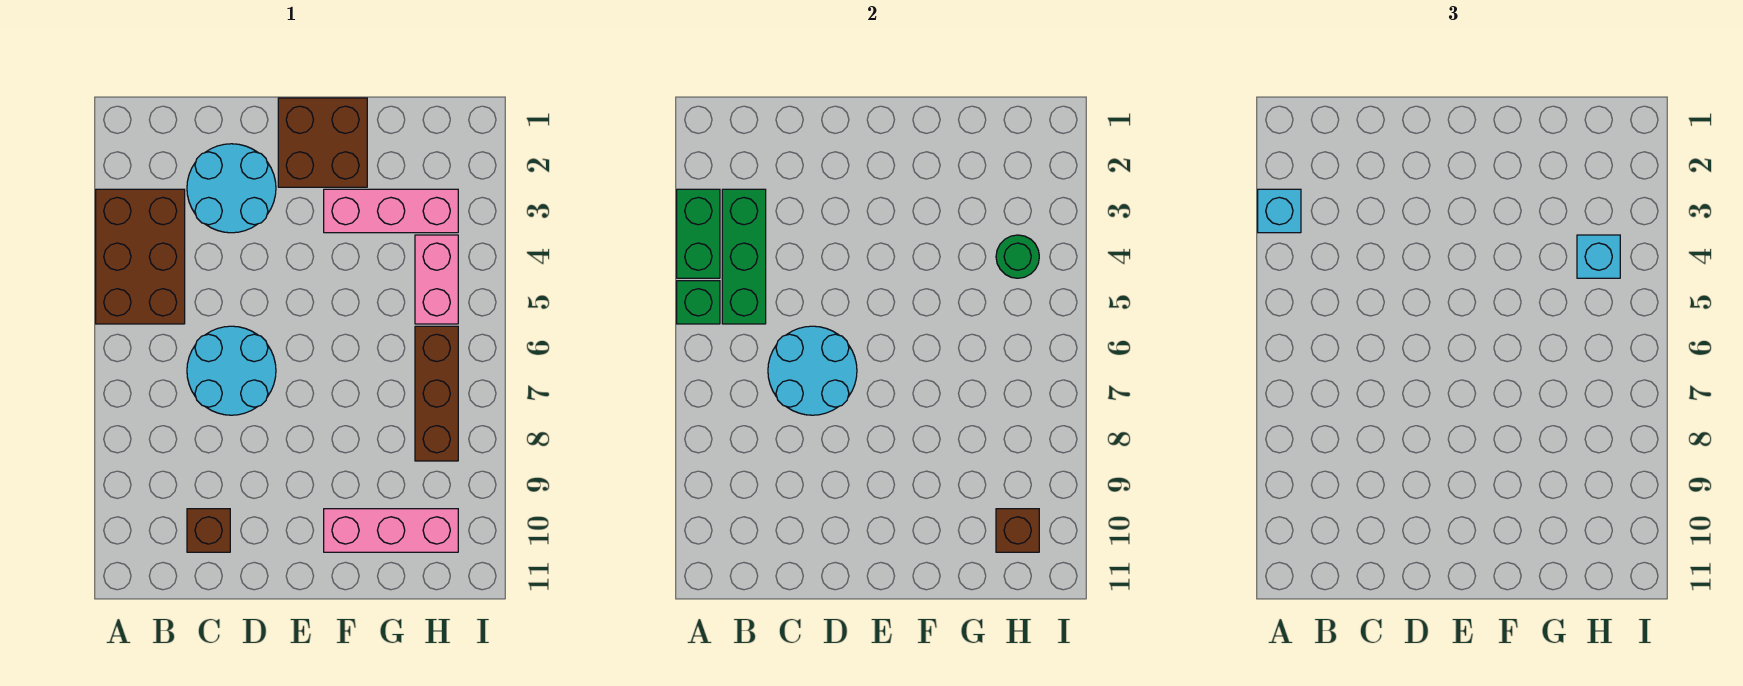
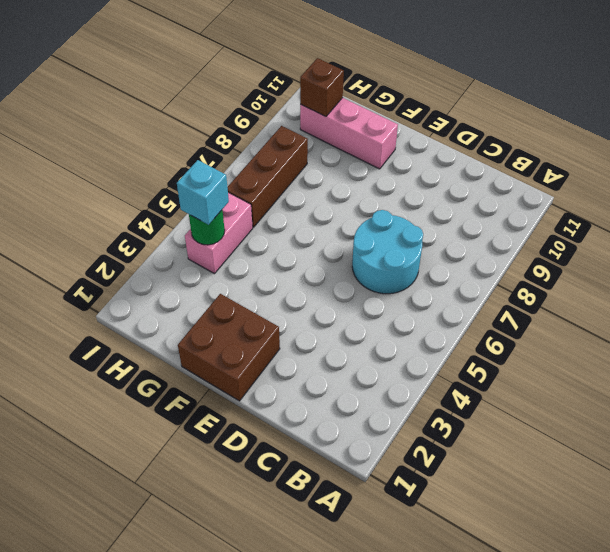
none -> brown brick A3:B5 level 1
none -> cyan round brick C2:D3 level 1
none -> brown brick C10 level 1

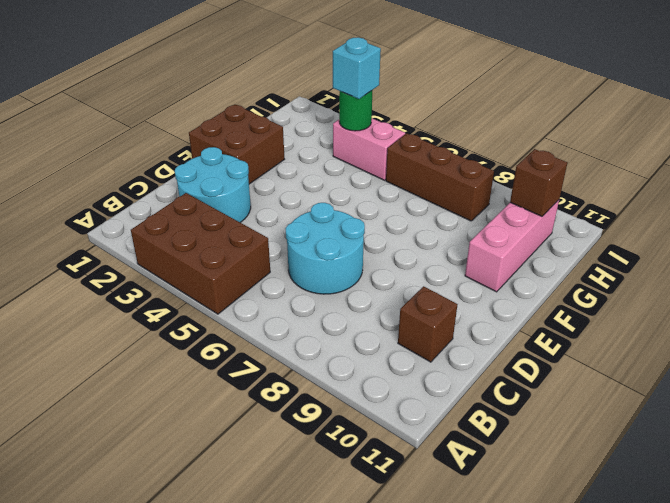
none -> pink brick F3:H3 level 1
none -> green brick A3:A4 level 2
none -> green brick A5 level 2

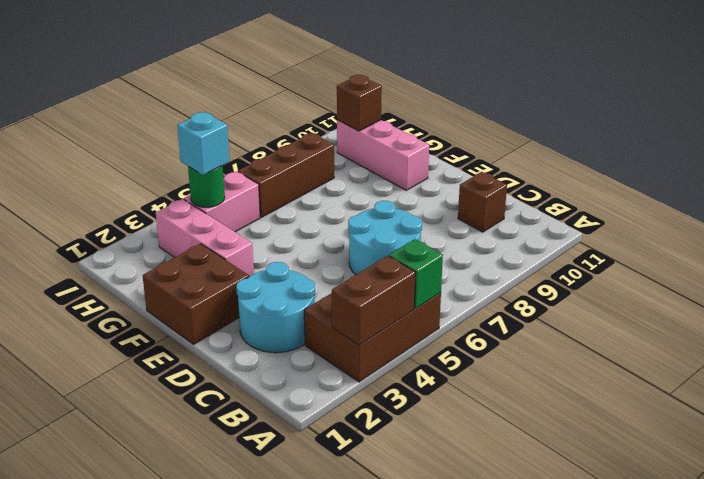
brown brick A3:A4 level 2 -> green brick A3:A4 level 2
none -> green brick B3:B5 level 2
none -> cyan round brick C6:D7 level 2
none -> cyan brick A3 level 3

